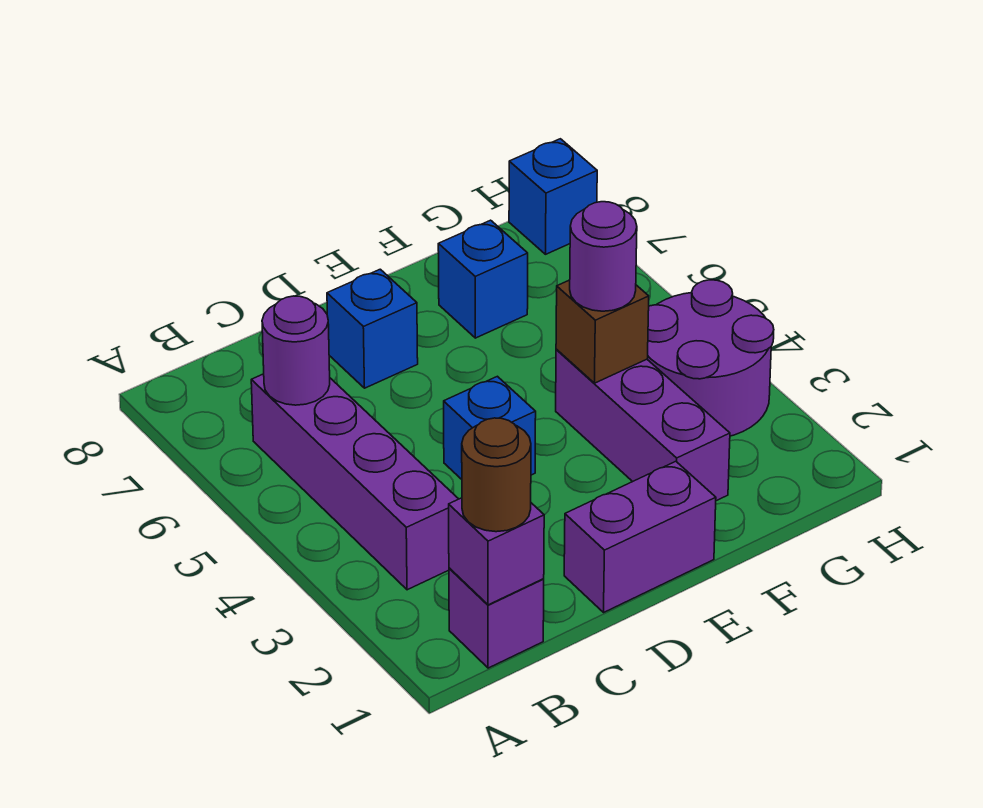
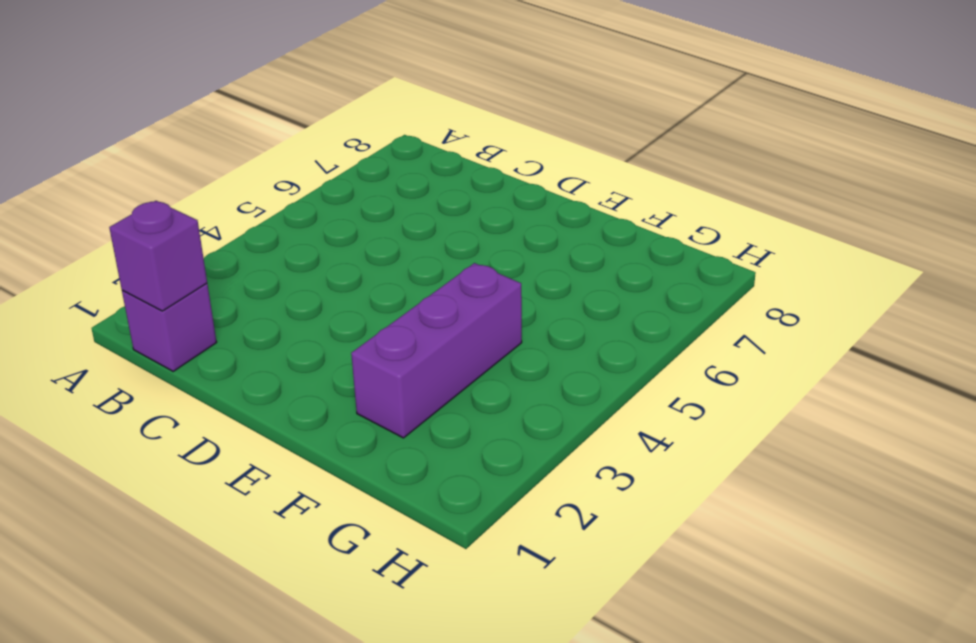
none -> purple brick B3:B6 level 1
none -> purple brick D1:E1 level 1
none -> blue brick D4 level 1

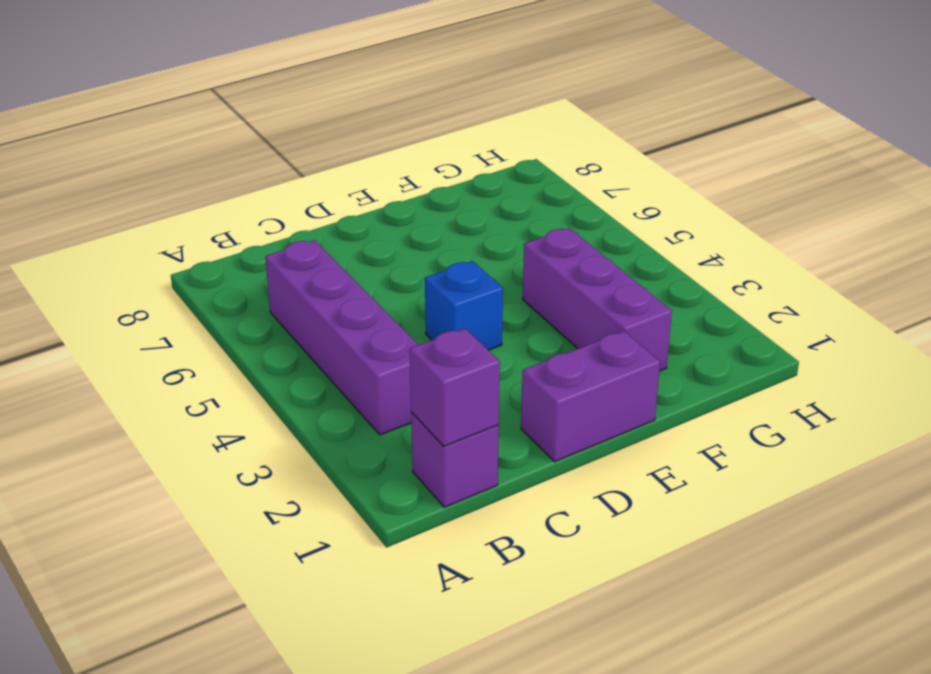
none -> blue brick D7 level 1
none -> blue brick F7 level 1
none -> purple round brick G3:H4 level 1

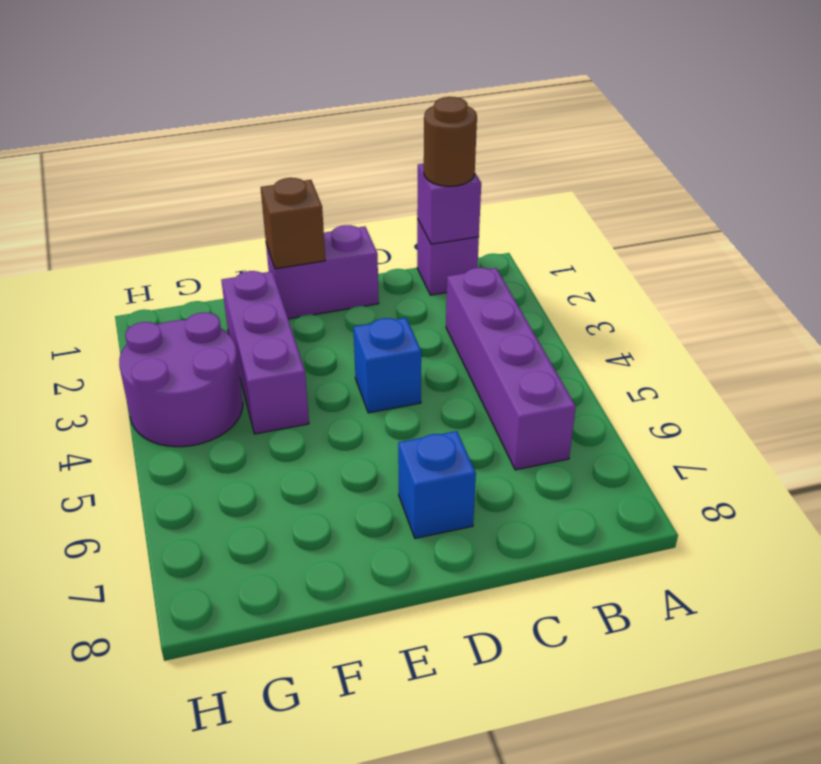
brown brick E1 level 2 -> brown brick F4 level 2
none -> blue brick F7 level 1
none -> blue brick H8 level 1
none -> purple round brick B6 level 2

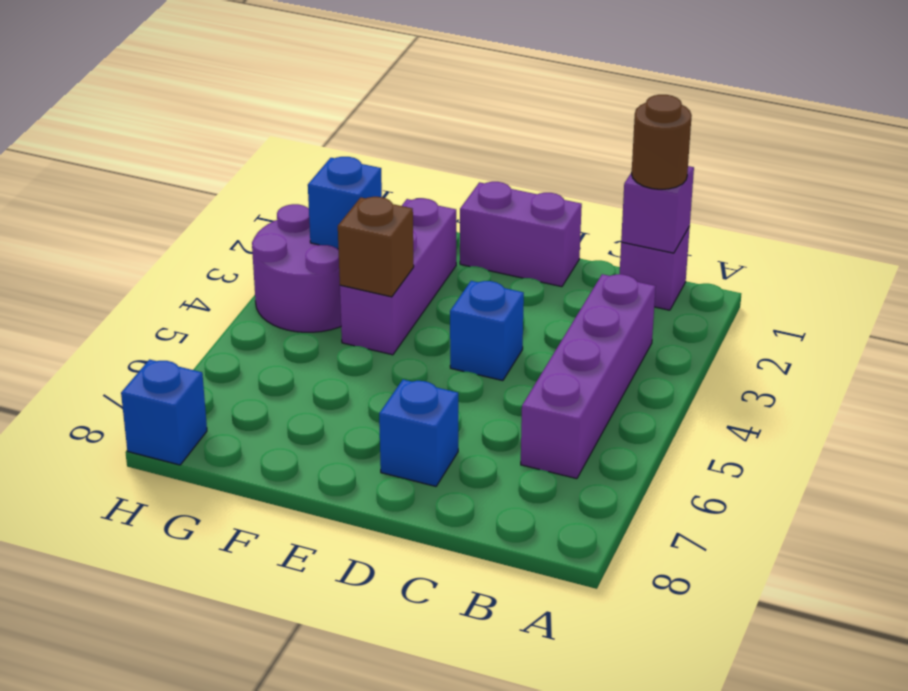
blue brick G3 level 2 -> blue brick F7 level 1
none -> purple round brick B6 level 2
none -> purple round brick F4 level 3

